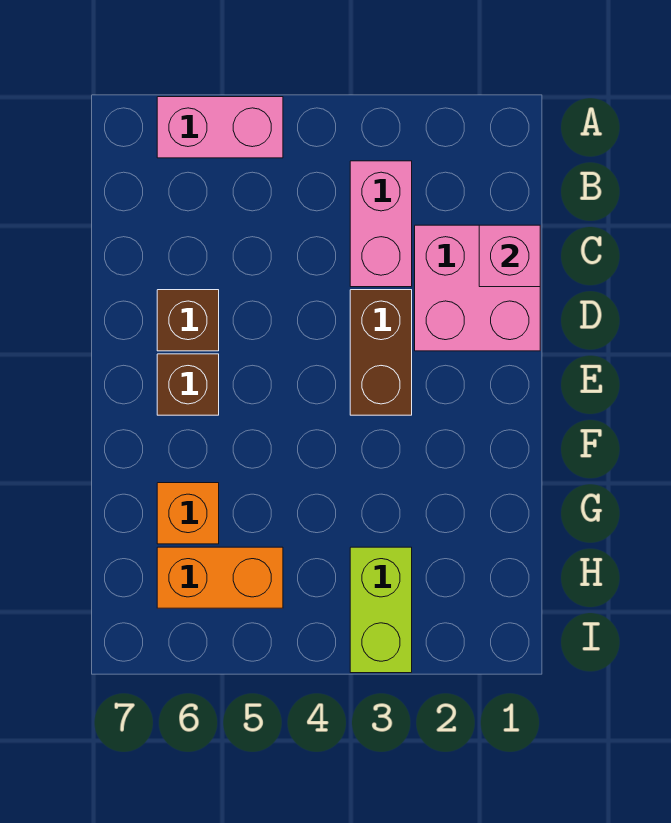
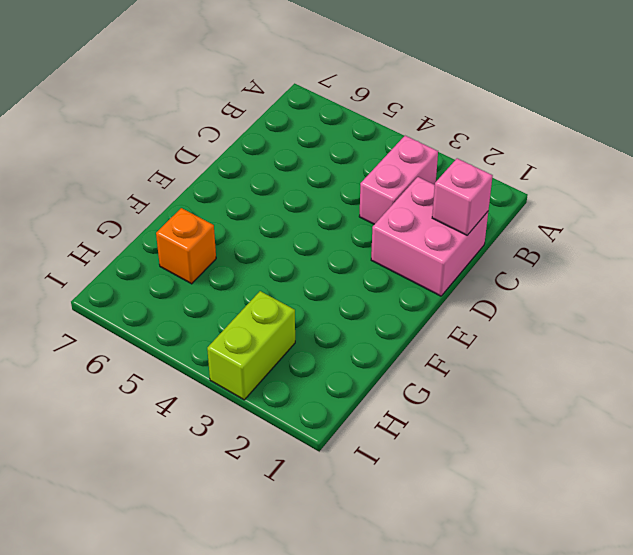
none -> pink brick A5:A6 level 1
none -> brown brick D3:E3 level 1

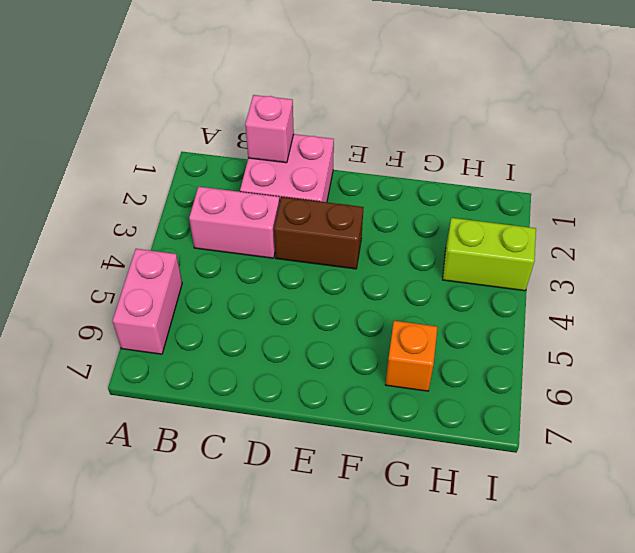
none -> brown brick D6 level 1
none -> brown brick E6 level 1

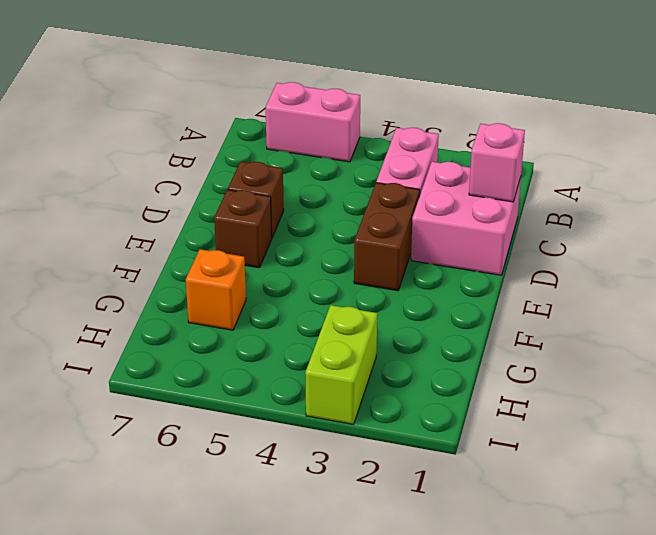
none -> orange brick H5:H6 level 1

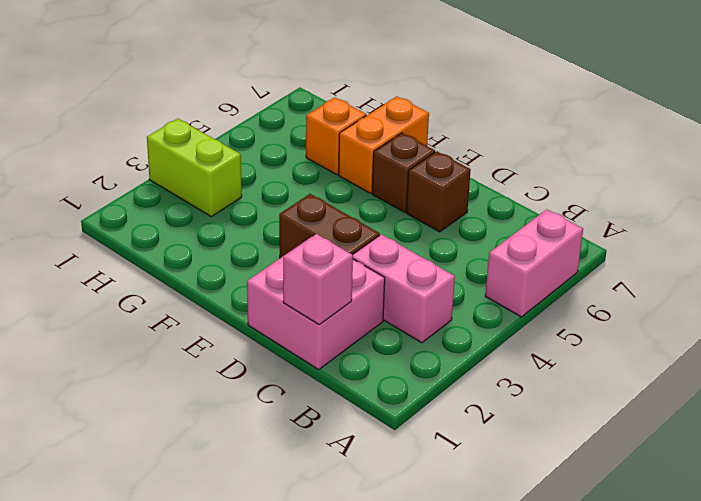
orange brick F6:F7 level 1 -> orange brick H5:H6 level 1

